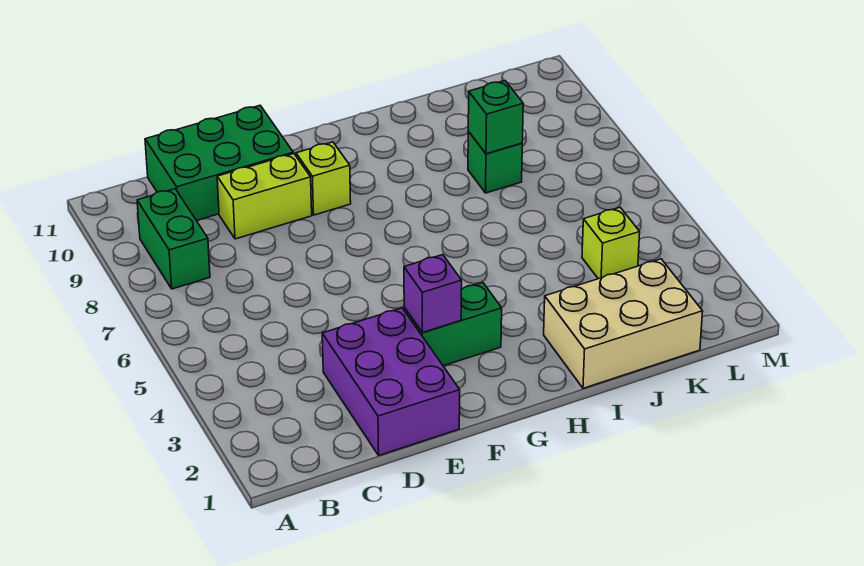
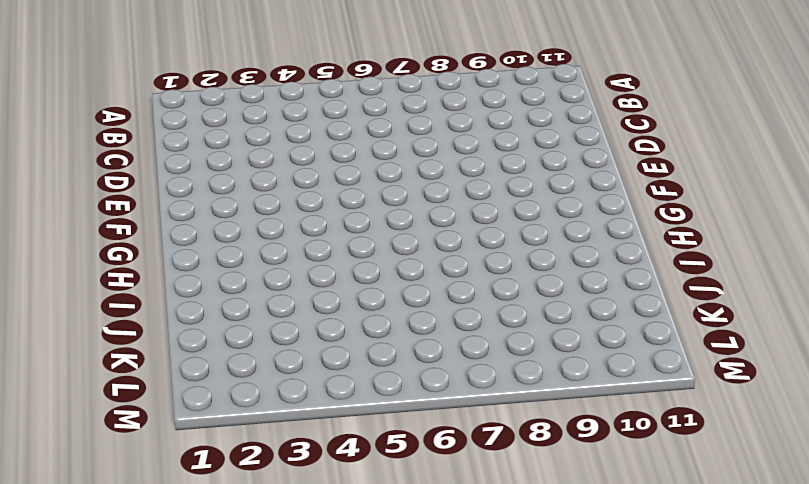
none -> green brick B8:B9 level 1
none -> green brick C10:E11 level 1

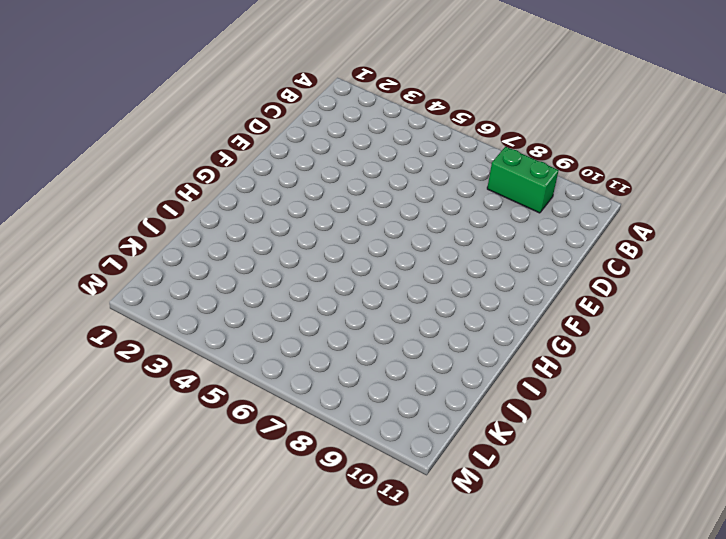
none -> green brick C10:E11 level 1
none -> purple brick D1:E3 level 1

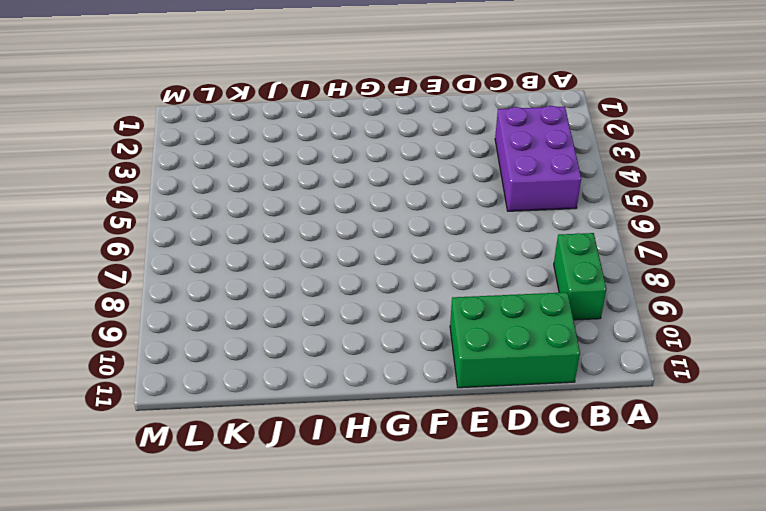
purple brick B3:C5 level 1 -> purple brick D1:E3 level 1
none -> lime brick D9:E9 level 1
none -> green brick F3:G3 level 1

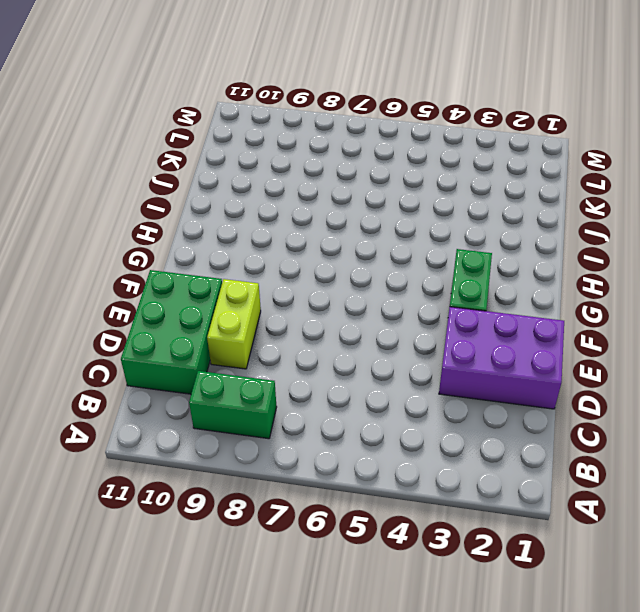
none -> lime brick F9 level 1
none -> tan brick I1:K2 level 1

